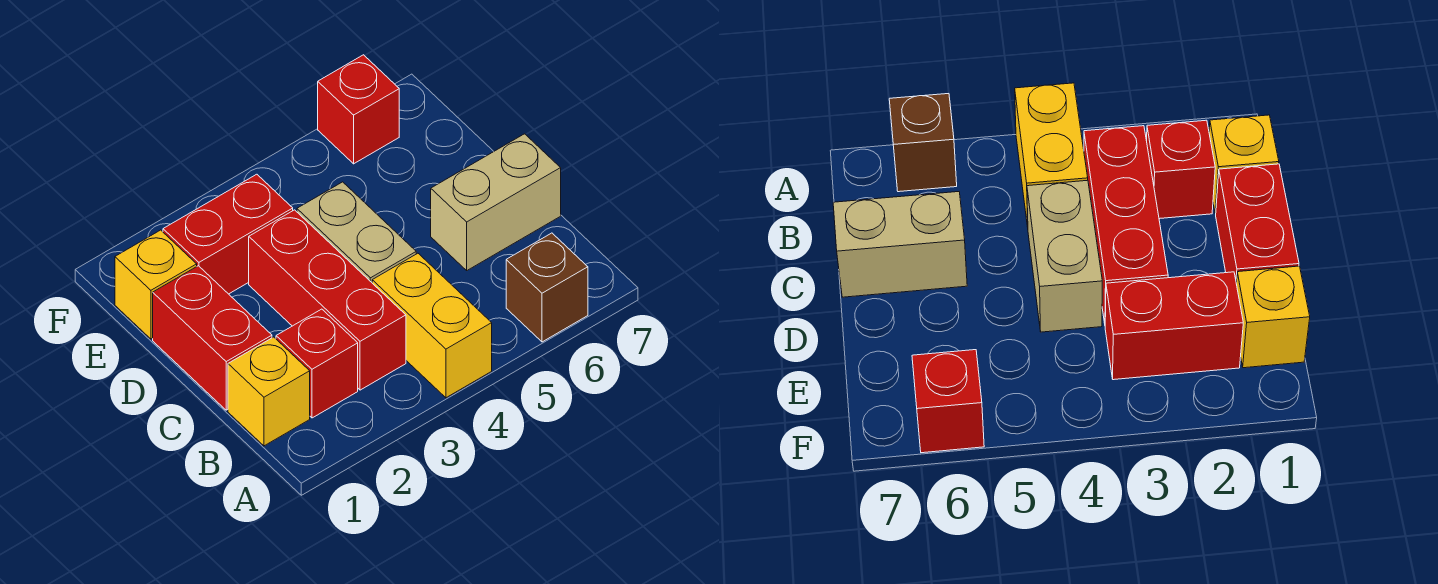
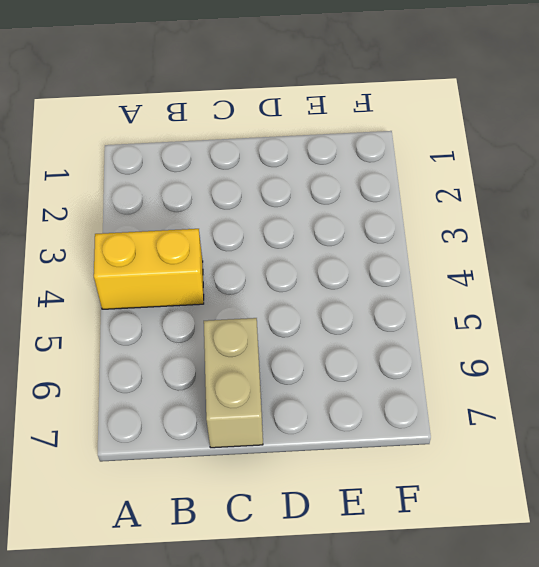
none -> brown brick A6 level 1
none -> yellow brick B1 level 1

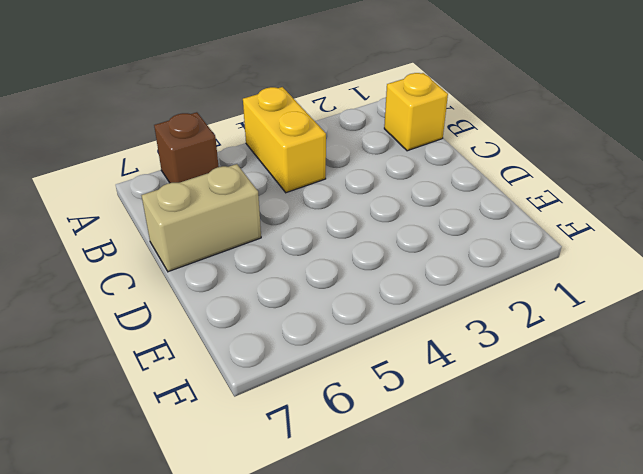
none -> red brick B2 level 1
none -> red brick B3:D3 level 1

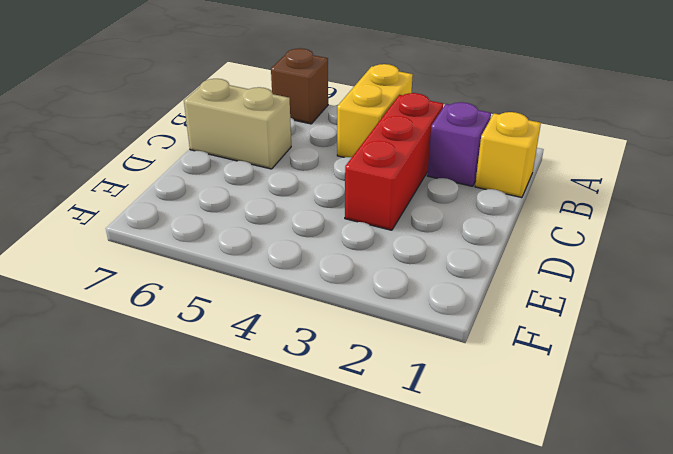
purple brick B2 level 1 -> red brick B2 level 1
none -> red brick C1:D1 level 1
none -> tan brick C4:D4 level 1

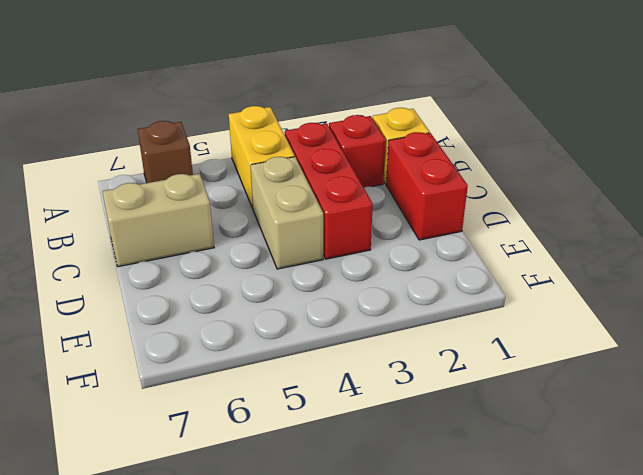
none -> yellow brick E1 level 1
none -> red brick E2:E3 level 1

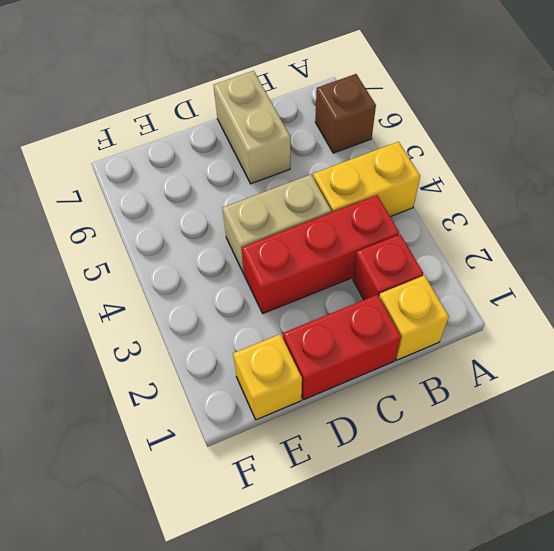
none -> red brick E2:E3 level 1
none -> red brick F6 level 1

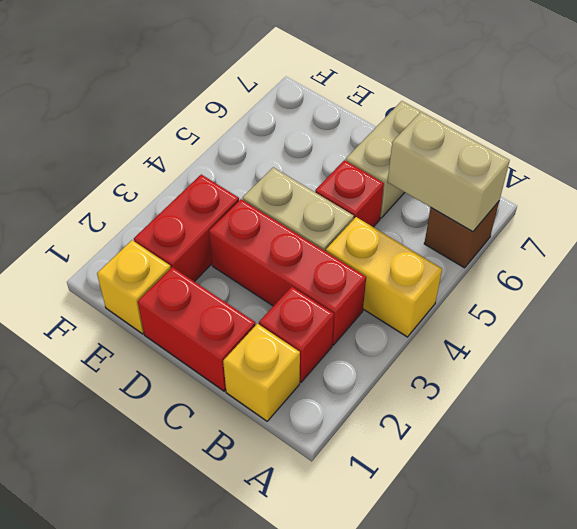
tan brick A6:B6 level 2 -> none
red brick C5 level 1 -> red brick F6 level 1

